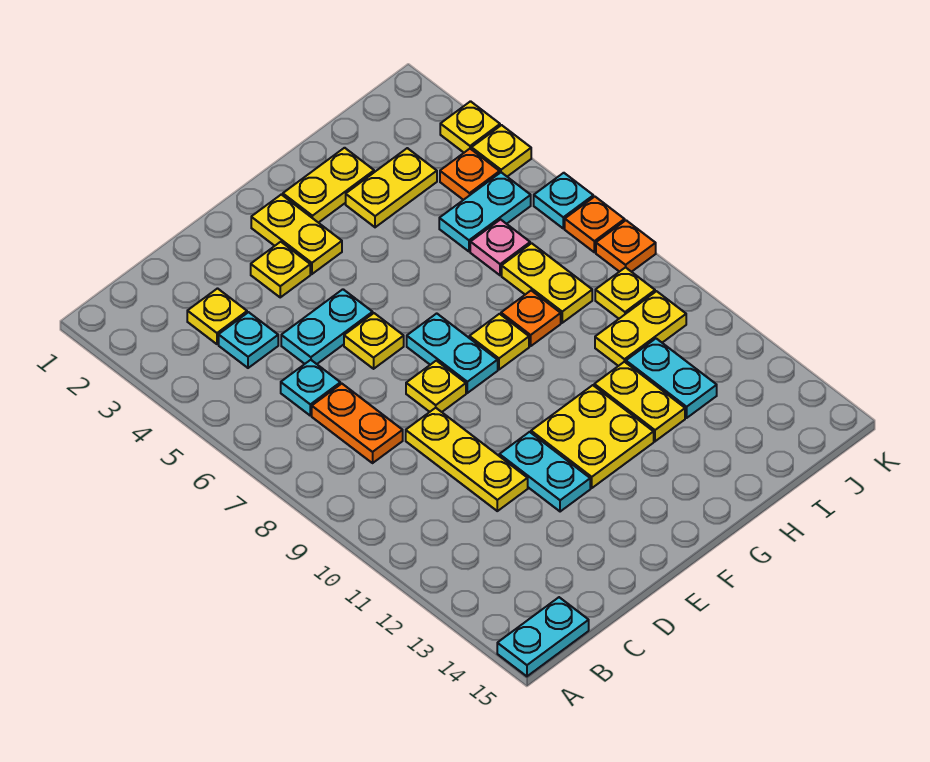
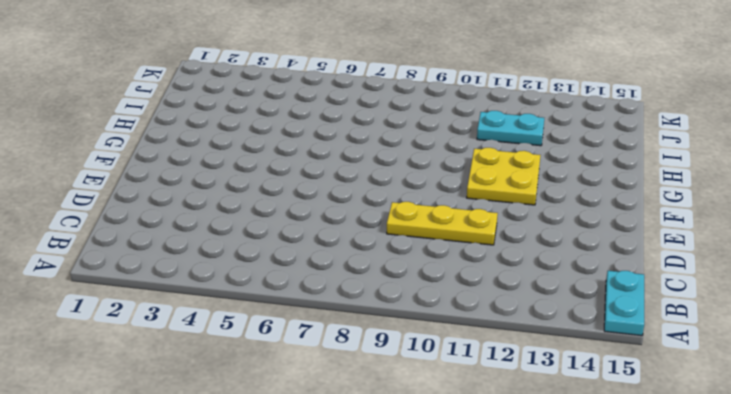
none -> yellow plate C3 level 1
none -> cyan plate C4 level 1
none -> cyan plate C6 level 1
none -> orange plate C7:C8 level 1

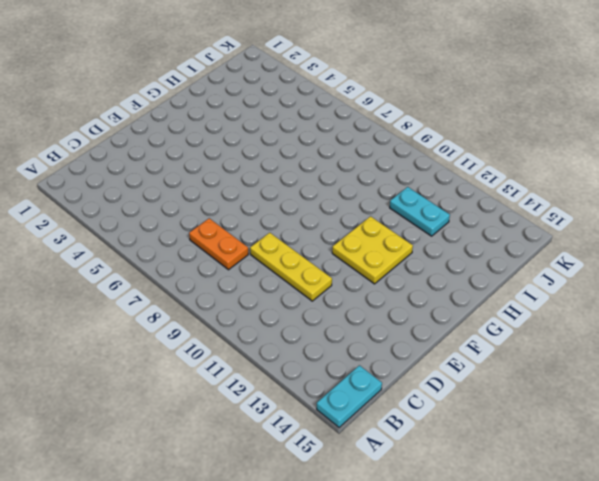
none -> yellow plate C3 level 1
none -> cyan plate C4 level 1
none -> cyan plate C6 level 1
none -> cyan plate D5:E5 level 1

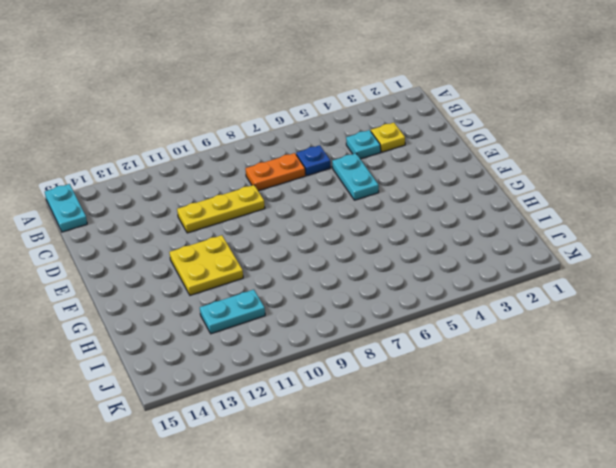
blue plate C6 level 1 -> cyan plate C6 level 1
none -> yellow plate E3 level 1
none -> yellow plate E6 level 1
none -> yellow plate E8 level 1
none -> cyan plate E11:E12 level 1

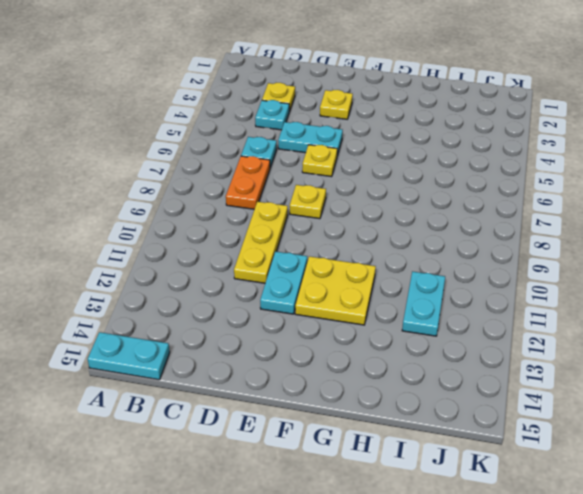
none -> yellow plate F2:F3 level 1
none -> cyan plate F7:F8 level 1
none -> yellow plate G2:H2 level 1
none -> yellow plate G8 level 1

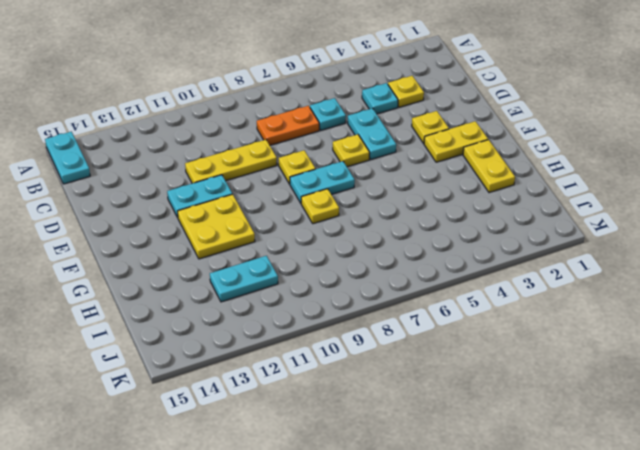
none -> yellow plate H3:I3 level 1
none -> orange plate H8 level 1
none -> yellow plate H11:H12 level 1
none -> cyan plate I5:J5 level 1

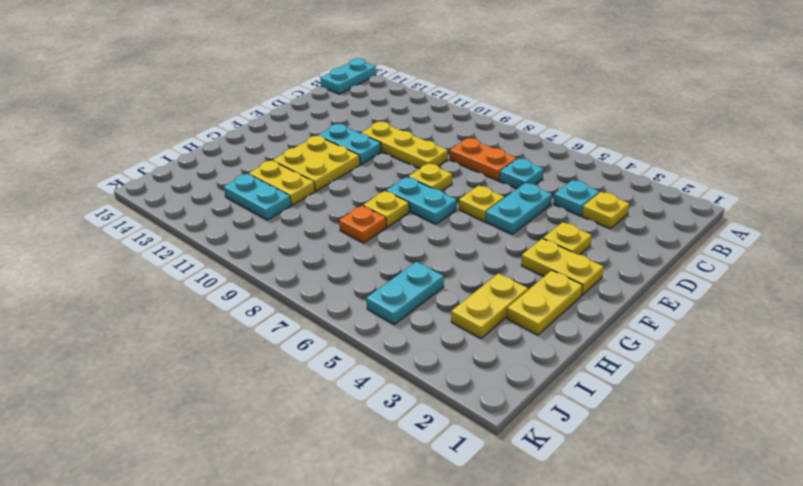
none -> pink plate I6 level 1
none -> yellow plate I7:I8 level 1
none -> yellow plate I10:J10 level 1
none -> orange plate J4 level 1

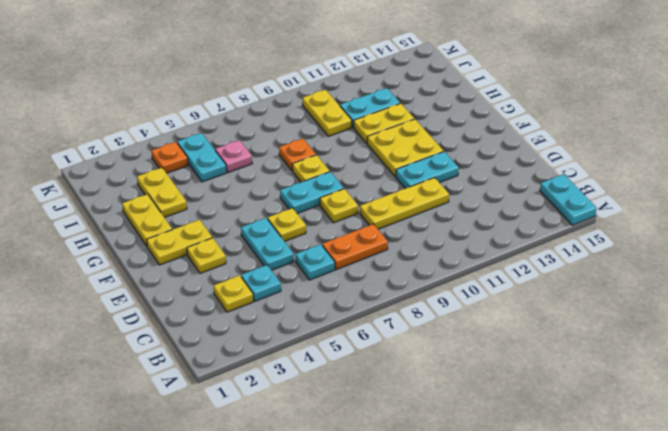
none -> yellow plate I7:I8 level 1
none -> yellow plate J9 level 1
none -> yellow plate K3 level 1
none -> yellow plate K4 level 1

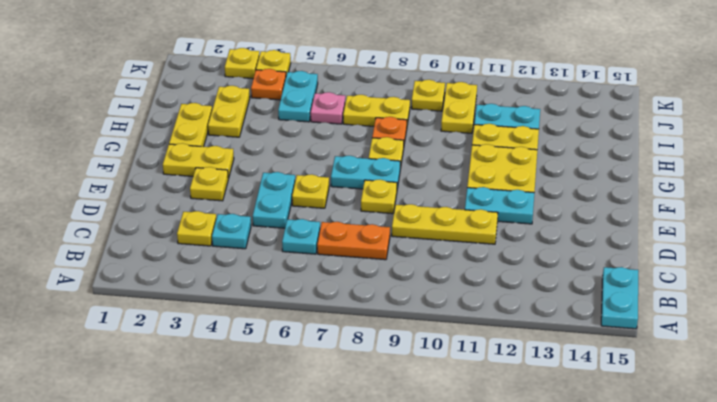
none -> cyan plate K6 level 1
none -> orange plate K7 level 1
none -> orange plate K8 level 1

